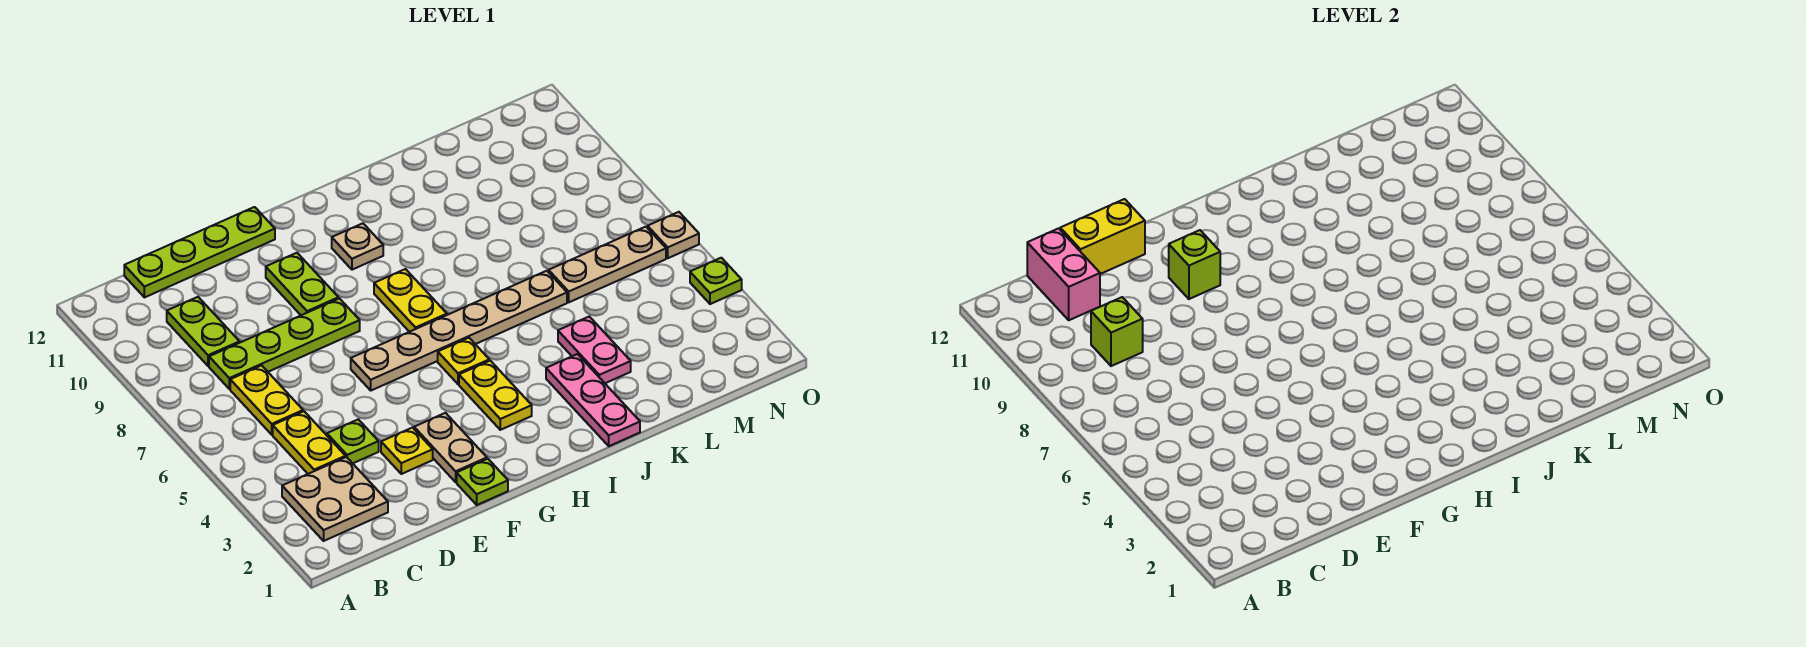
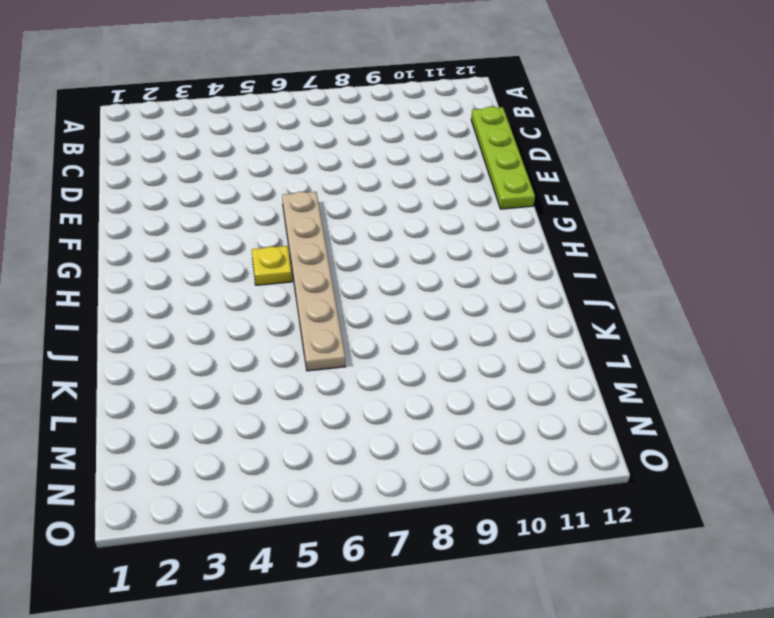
none -> tan plate B2:C3 level 1
none -> yellow plate C4:C5 level 1
none -> yellow plate C6:C7 level 1

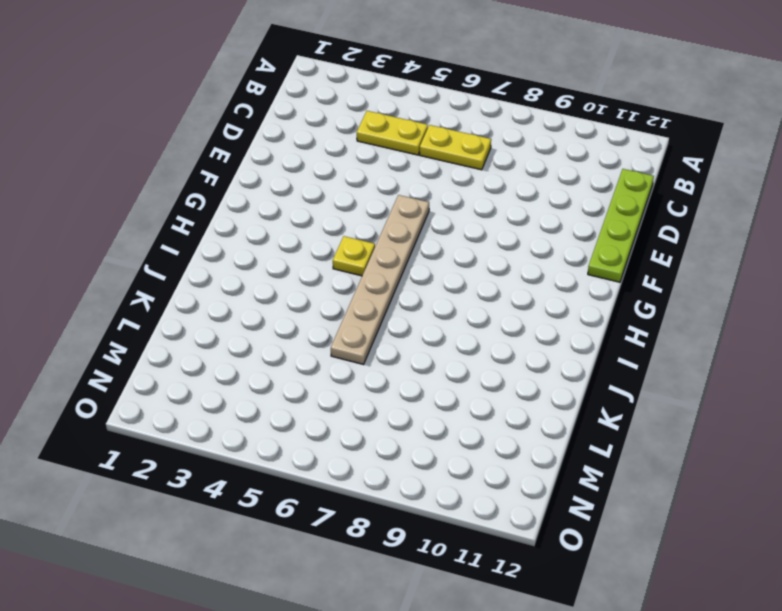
none -> tan plate B2:C3 level 1
none -> lime plate C8:F8 level 1
none -> lime plate C9:C10 level 1

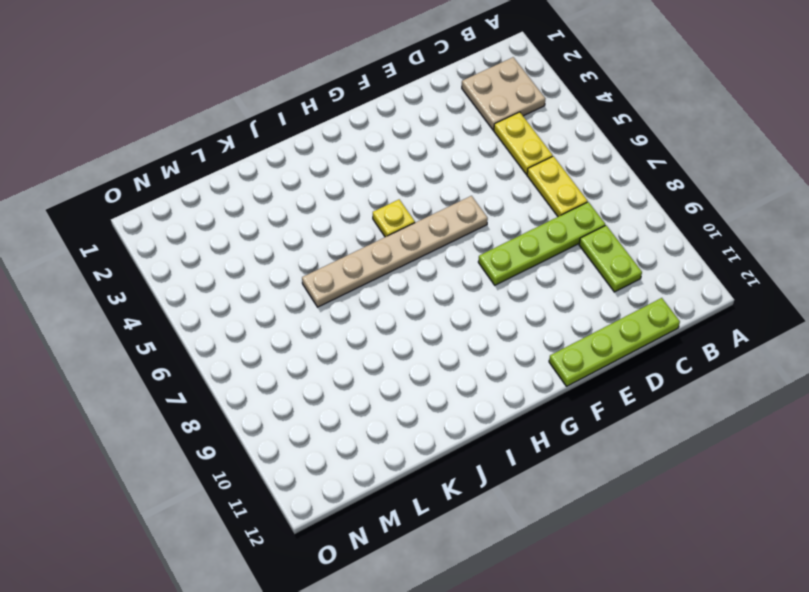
none -> lime plate D4 level 1
none -> yellow plate E3 level 1
none -> lime plate F1 level 1

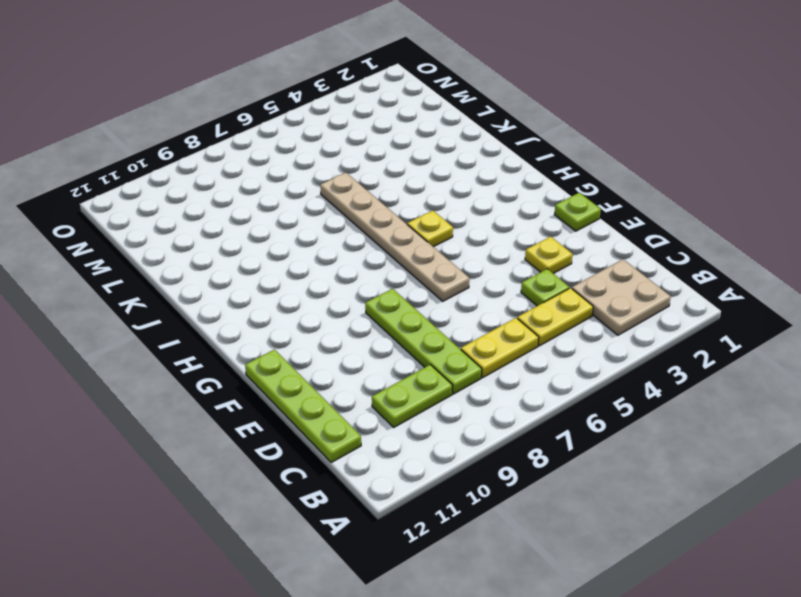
none -> tan plate F2:F3 level 1
none -> lime plate F9:F10 level 1
none -> yellow plate H3:H4 level 1

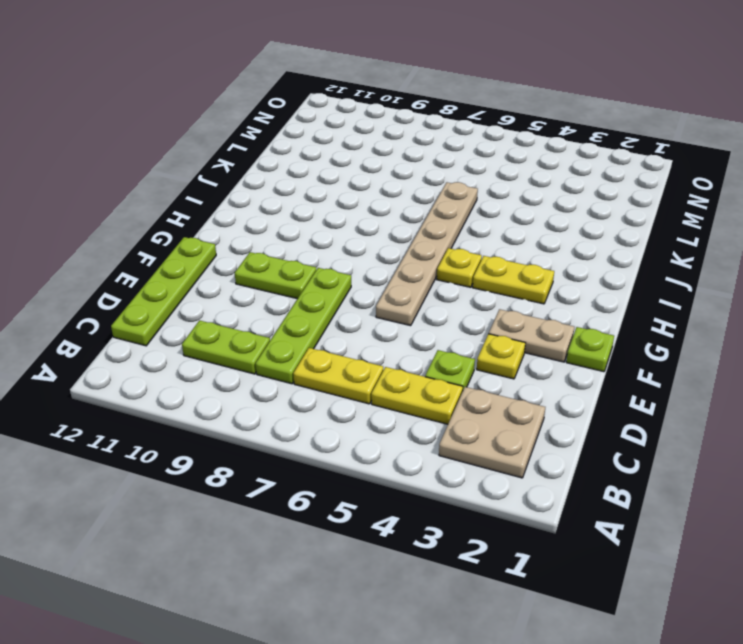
none -> yellow plate H7:H8 level 1
none -> tan plate H10 level 1
none -> pink plate J1:J3 level 1

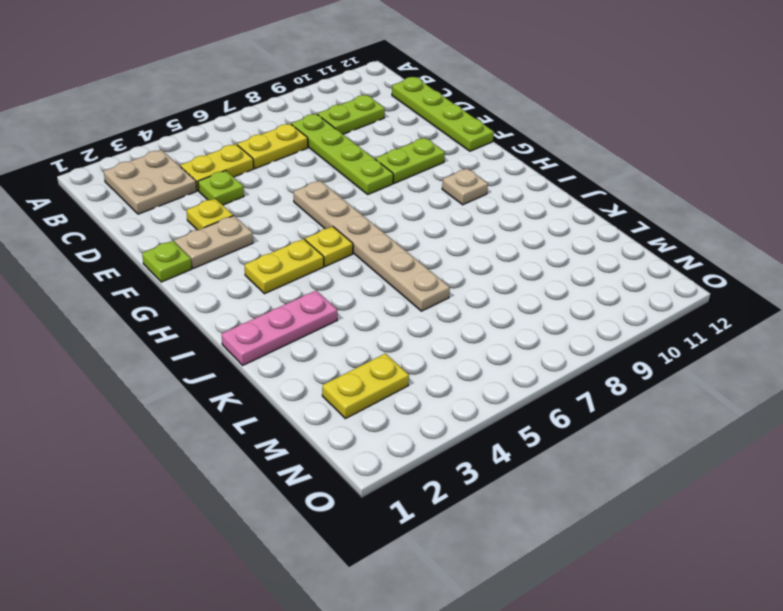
yellow plate M2:M3 level 1 -> yellow plate H7:H8 level 1
none -> pink plate K3:K4 level 1
none -> tan plate L6:N6 level 1
none -> lime plate O4 level 1

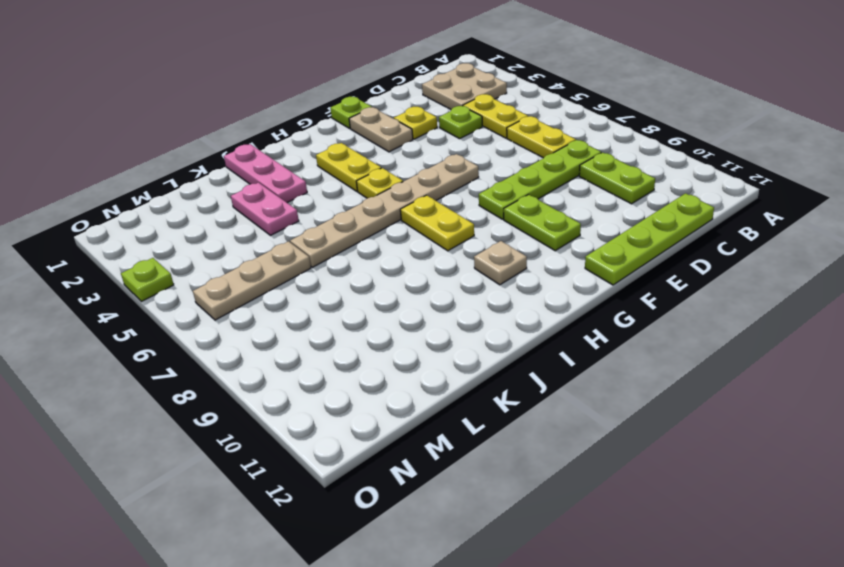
none -> tan plate O6 level 1
none -> lime brick C9 level 2
none -> pink brick C11:C12 level 2

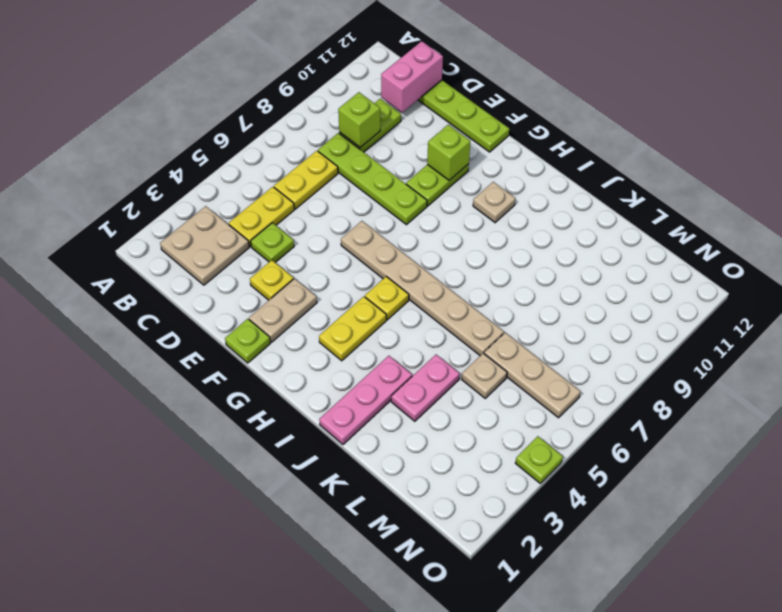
tan plate L5 level 1 -> tan plate O6 level 1
none -> yellow plate H7:H8 level 1
none -> yellow brick D12:E12 level 2

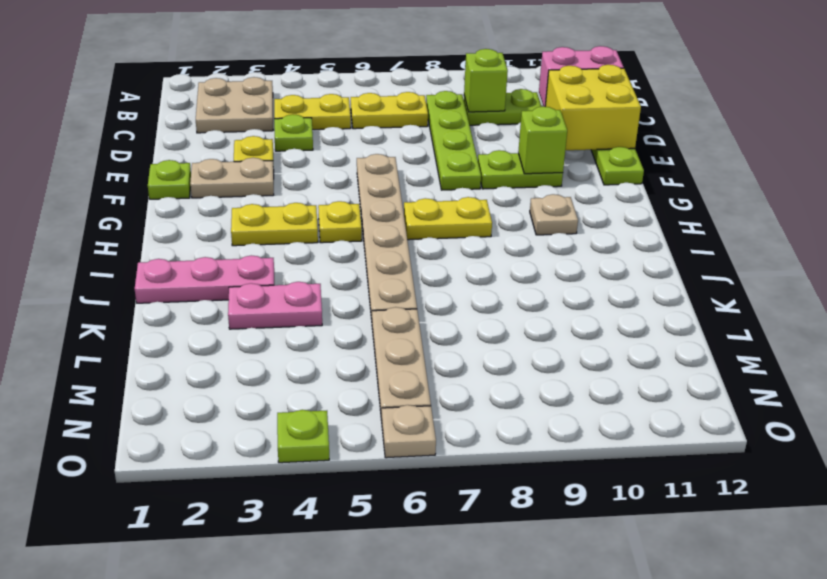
yellow brick D11:E12 level 2 -> yellow brick D12:E12 level 2

